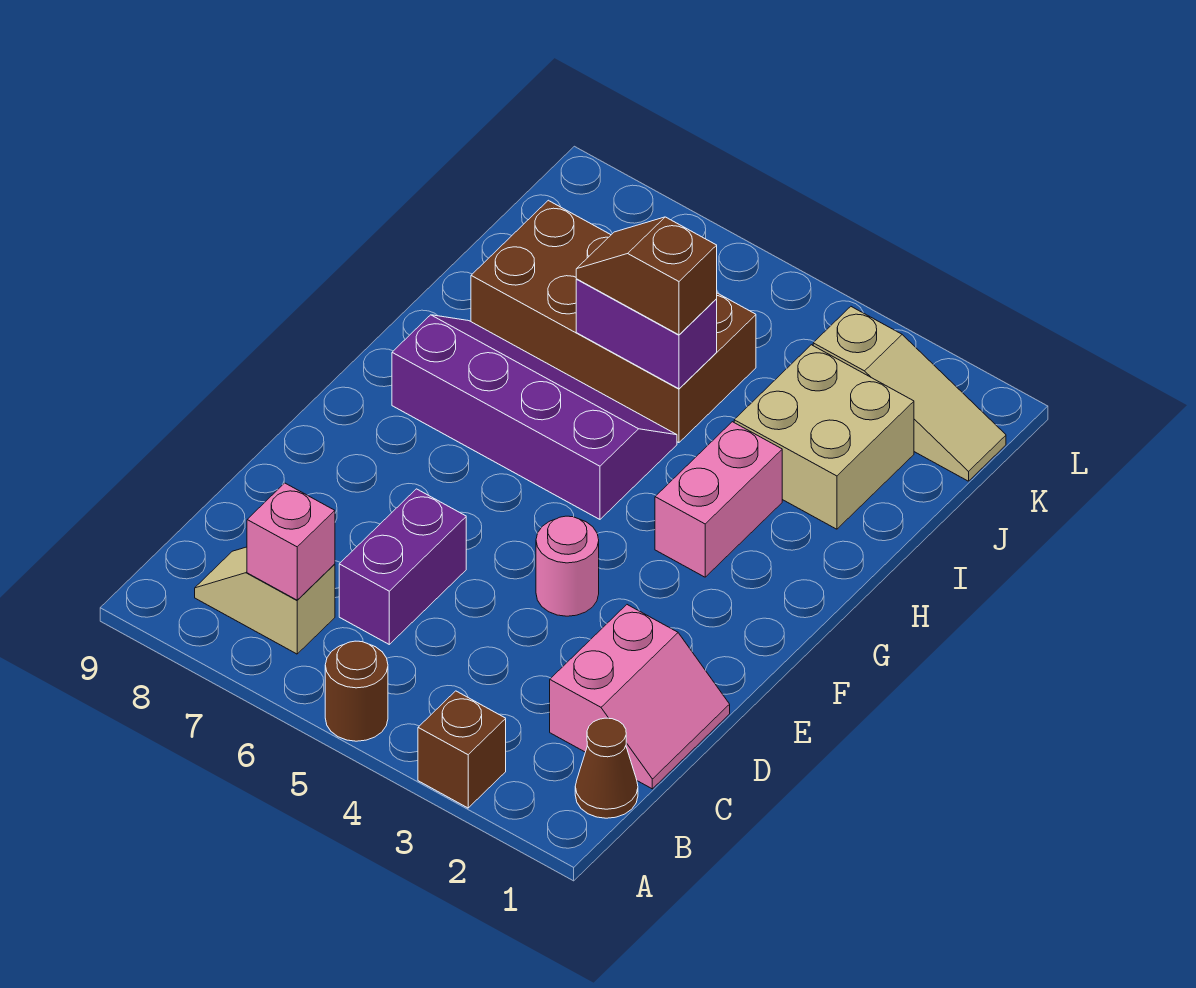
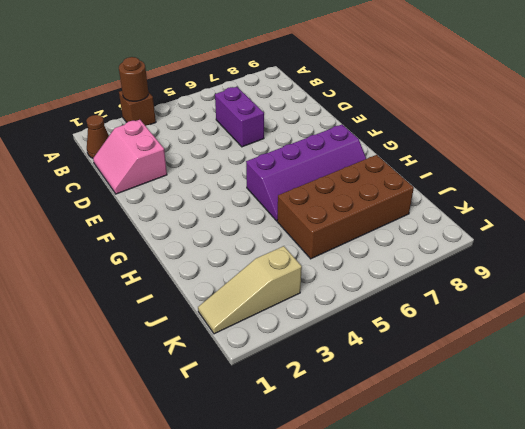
brown round brick A3 level 2 -> brown round brick A5 level 1
none -> tan slope B7:B8 level 1 top 7
none -> pink round brick E4 level 1
none -> pink brick G3:H3 level 1

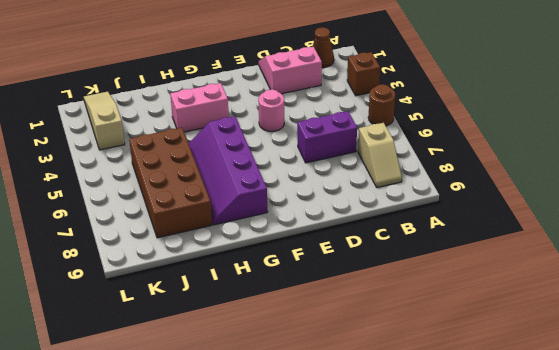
none -> tan brick I2:J3 level 1
none -> pink brick B7 level 2
none -> purple brick I5:I6 level 2

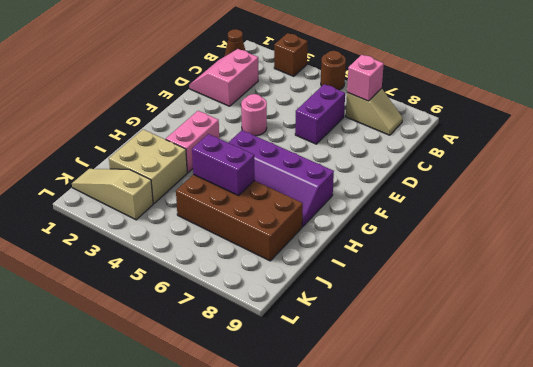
none -> brown slope I5:I6 level 3 top 5

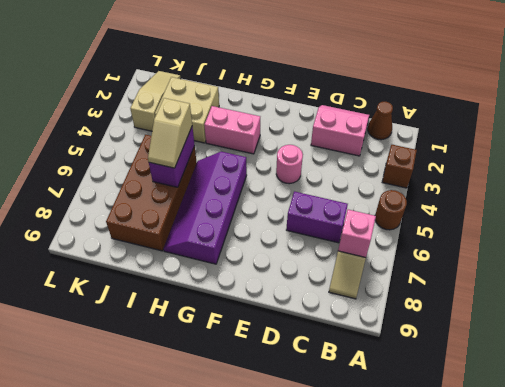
tan slope I5:I6 level 3 top 5 -> brown slope I5:I6 level 3 top 5

